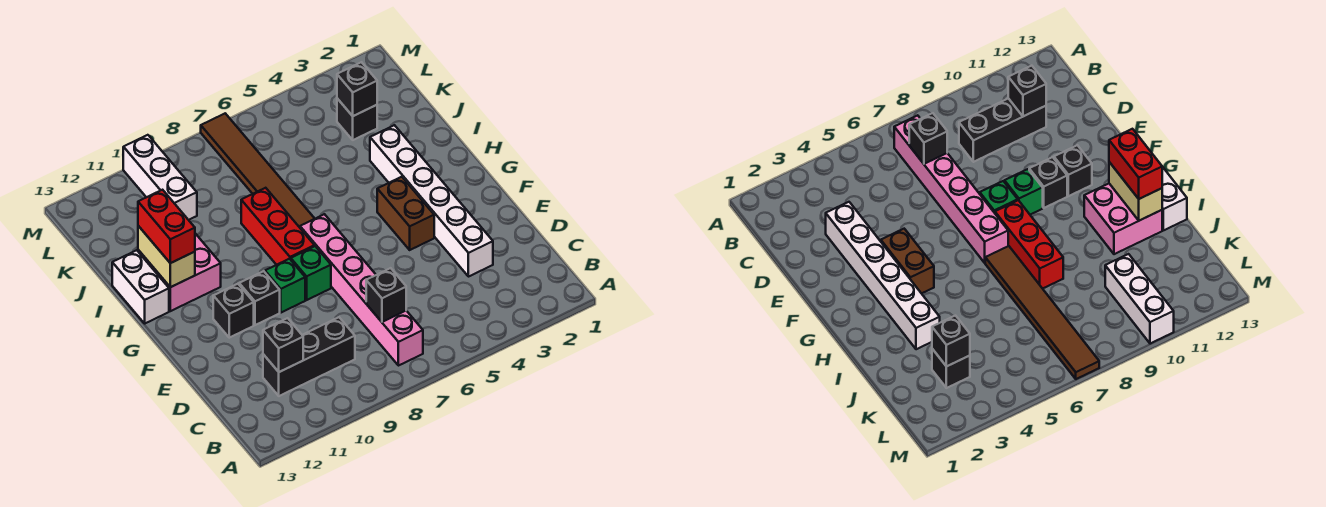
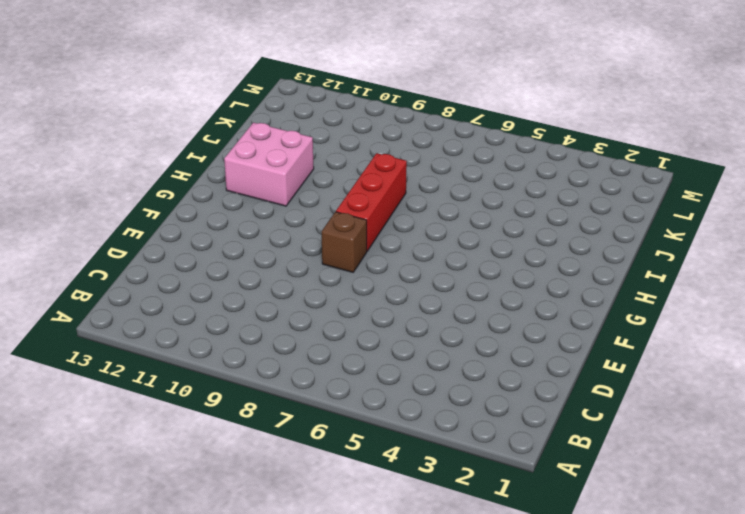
brown brick F8 level 1 -> green brick F8 level 1
none -> pink brick B7:G7 level 1
none -> black brick C9:C11 level 1
none -> white brick D3:I3 level 1

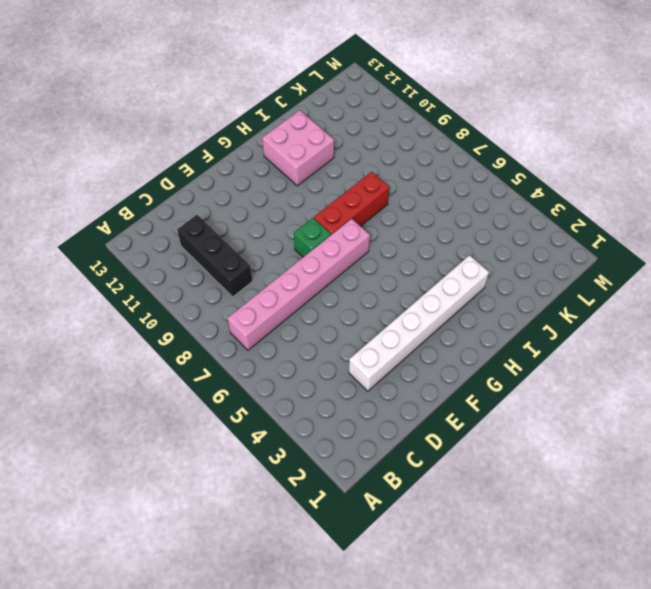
none -> brown brick F4:G4 level 1
none -> green brick F9 level 1
none -> black brick F10 level 1

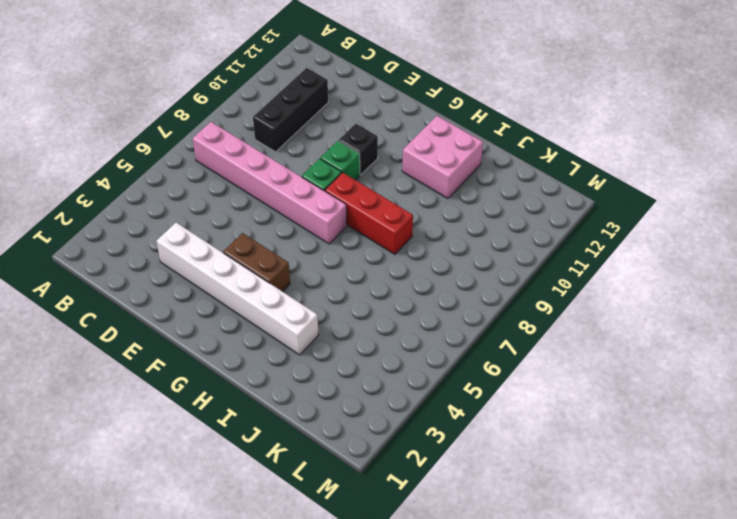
none -> black brick F11 level 1
none -> brown tile H7:M7 level 1
none -> white brick H13:I13 level 1

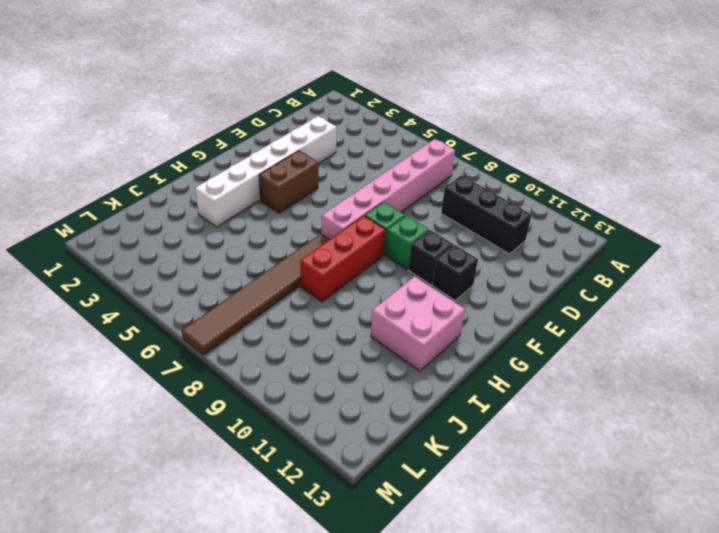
none -> white brick H13:I13 level 1
none -> black brick K3 level 1
none -> white brick K10:M10 level 1

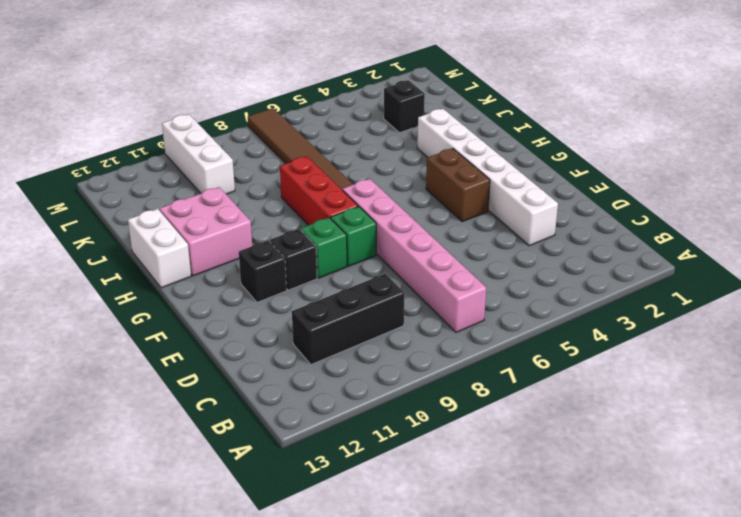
none -> black brick C7 level 2
none -> black brick C11 level 2
none -> tan brick H12:I12 level 2

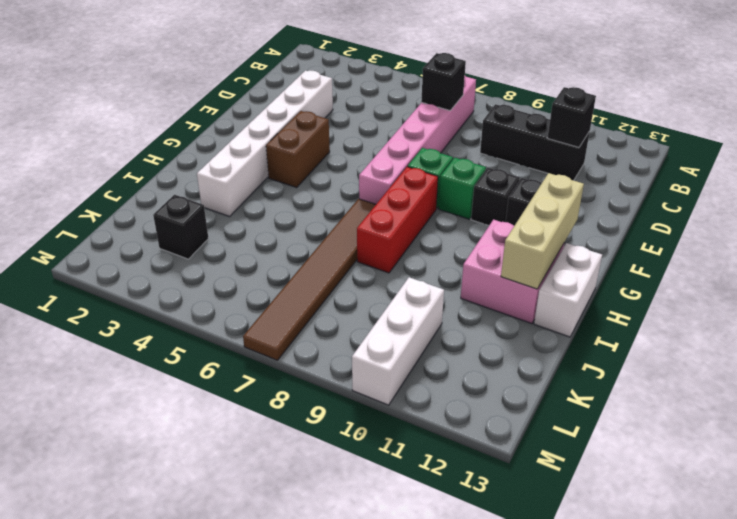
tan brick G12:I12 level 2 -> tan brick H12:I12 level 2
none -> black brick K3 level 2
none -> red brick H12:I12 level 3

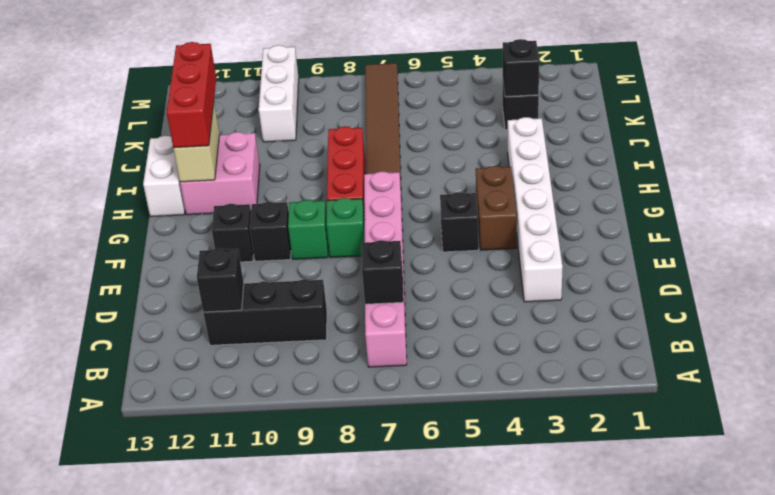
black brick F5 level 1 -> none
red brick H12:J12 level 3 -> red brick H12:I12 level 3

